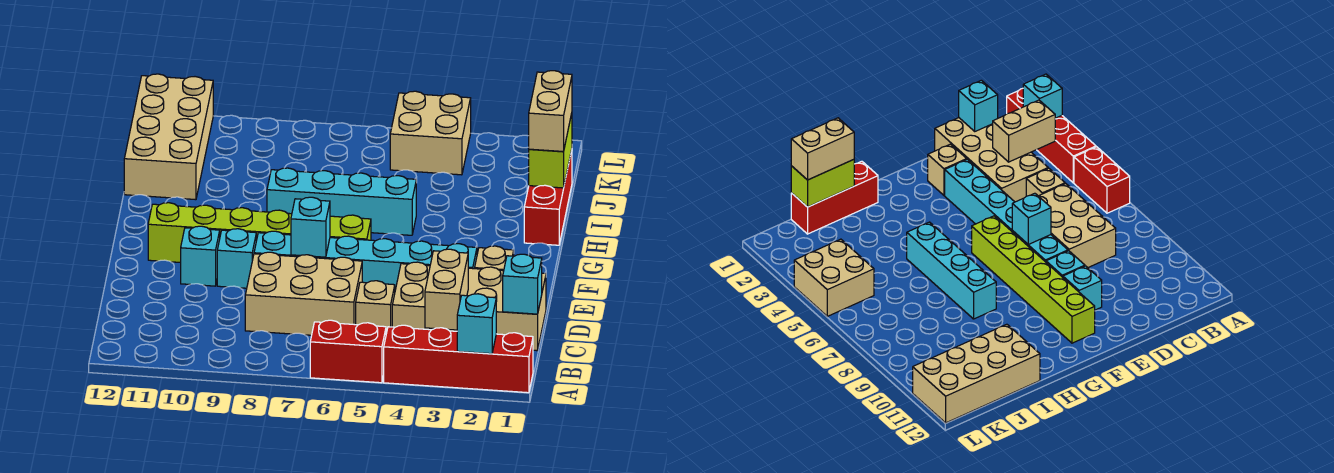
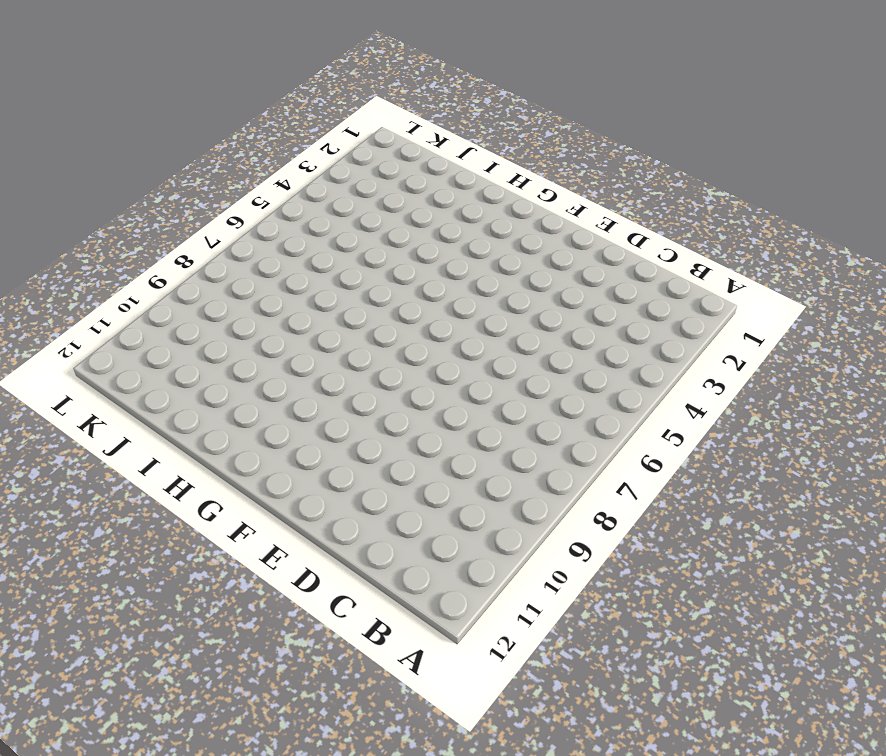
none -> red brick A1:A4 level 1
none -> red brick A5:A6 level 1
none -> tan brick C1:D4 level 1

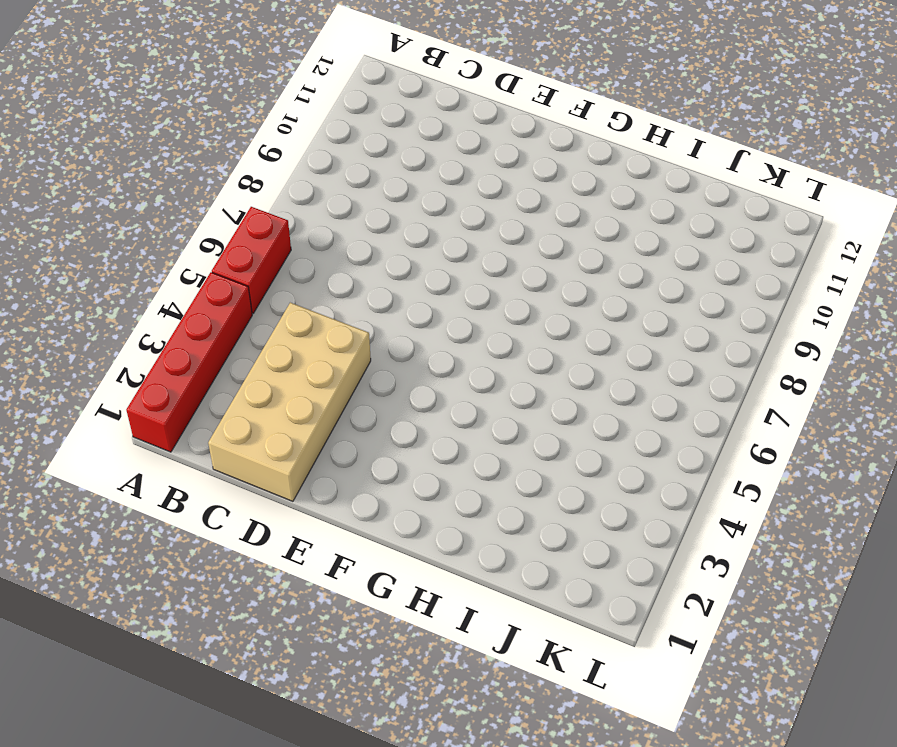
none -> tan brick C5 level 1
none -> tan brick C6:D8 level 1
none -> tan brick E2 level 1

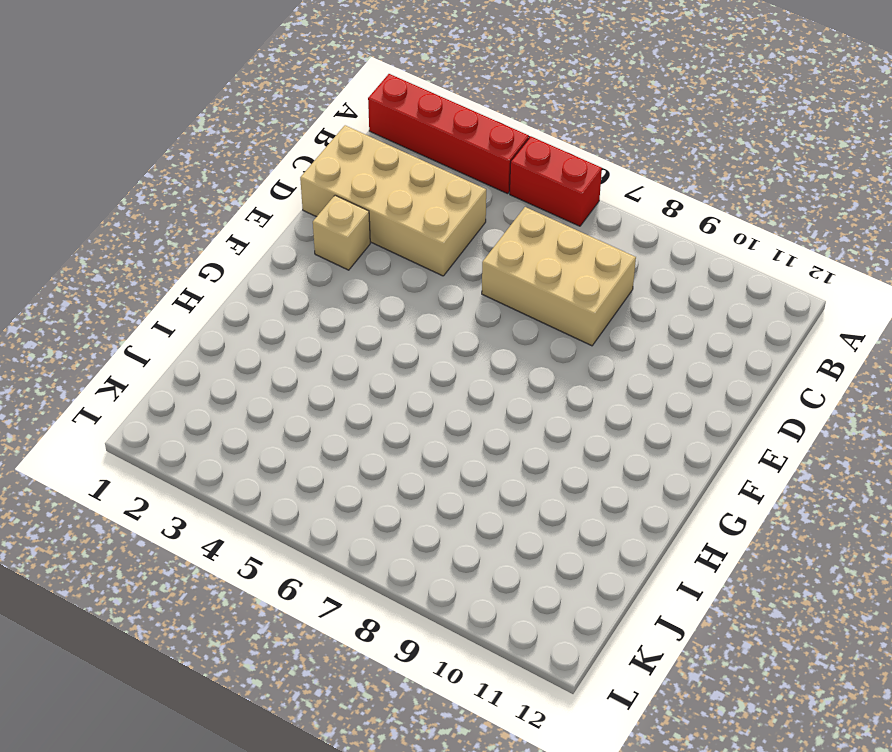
none -> tan brick C5 level 1
none -> cyan brick E3:E8 level 1
none -> cyan brick E9 level 1

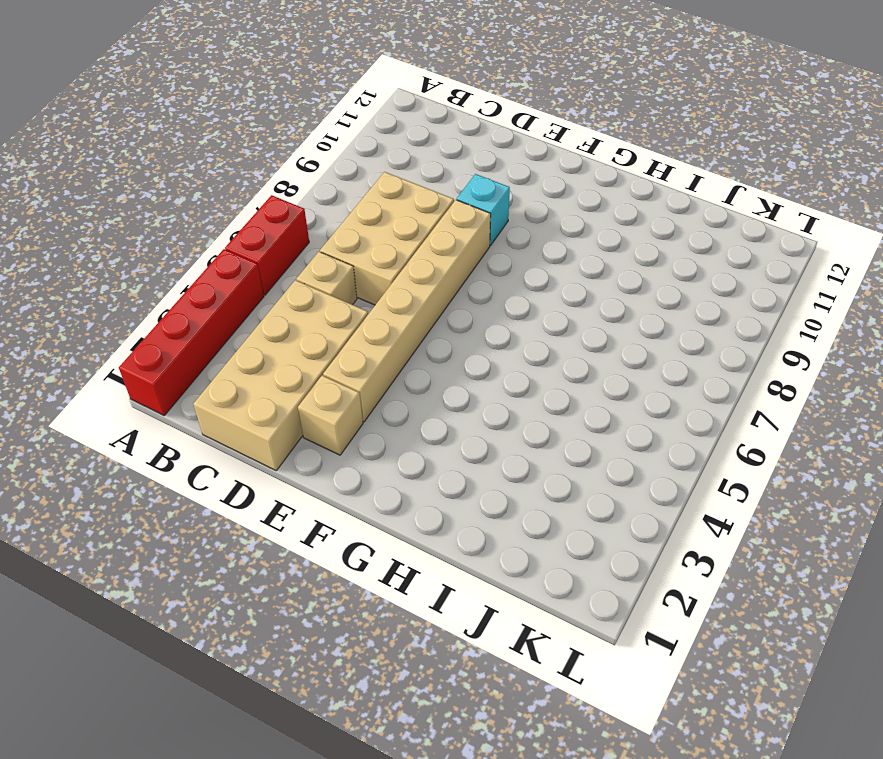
tan brick E3:E8 level 1 -> cyan brick E3:E8 level 1
none -> cyan brick E10 level 1
none -> lime brick F6:F11 level 1
none -> red brick H1:J1 level 1

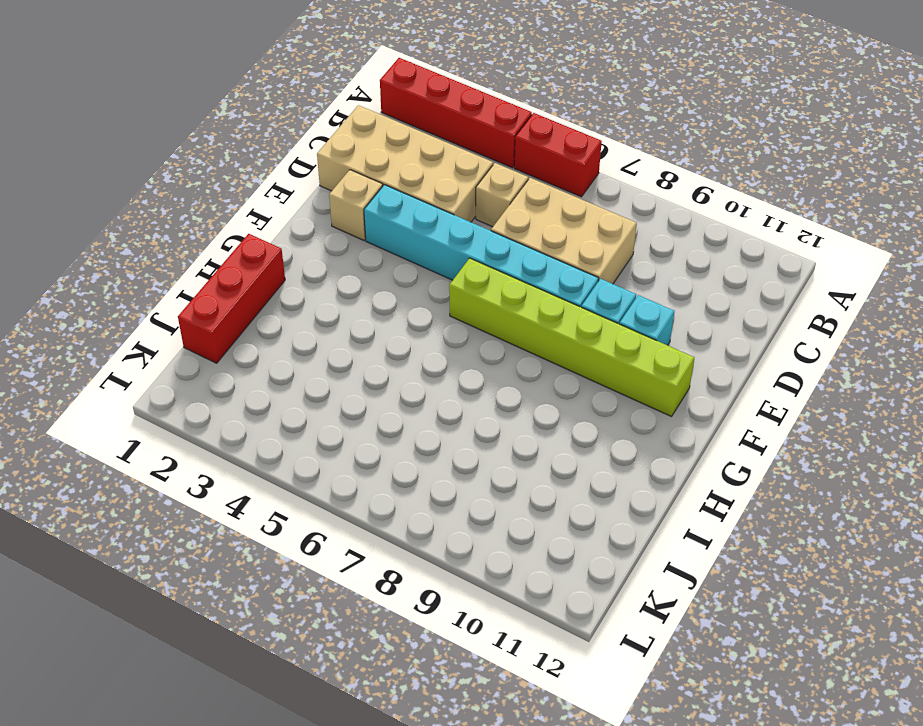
none -> cyan brick H5:H8 level 1
none -> tan brick I11:L12 level 1
none -> tan brick K4:L5 level 1

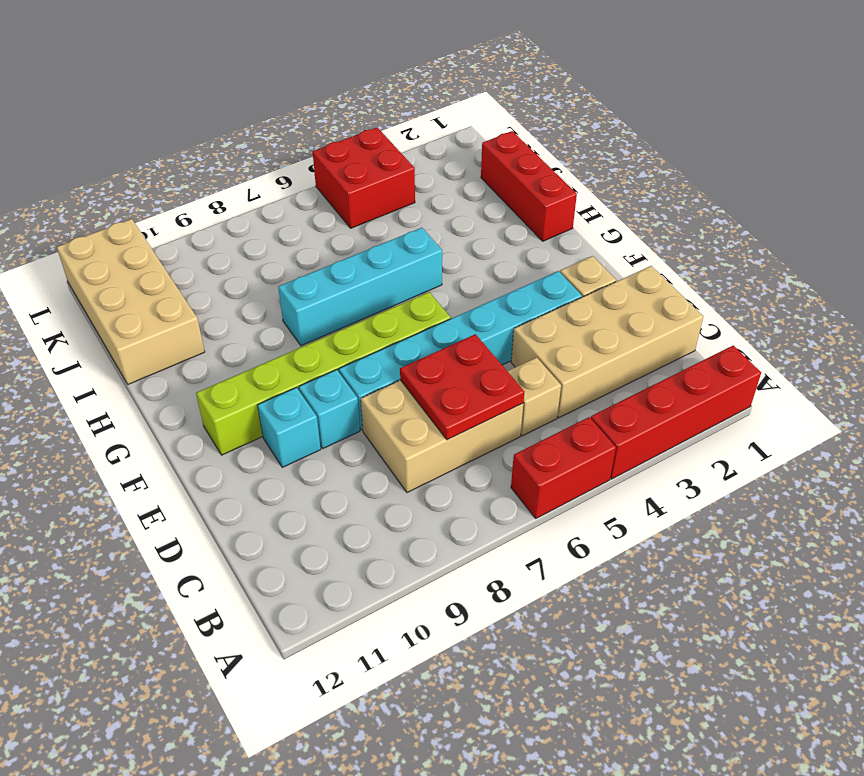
red plate C6:D7 level 2 -> none
red brick K4:L5 level 1 -> tan brick K4:L5 level 1
none -> cyan brick A2 level 2
none -> tan brick B3:C3 level 2
none -> cyan brick C1 level 2

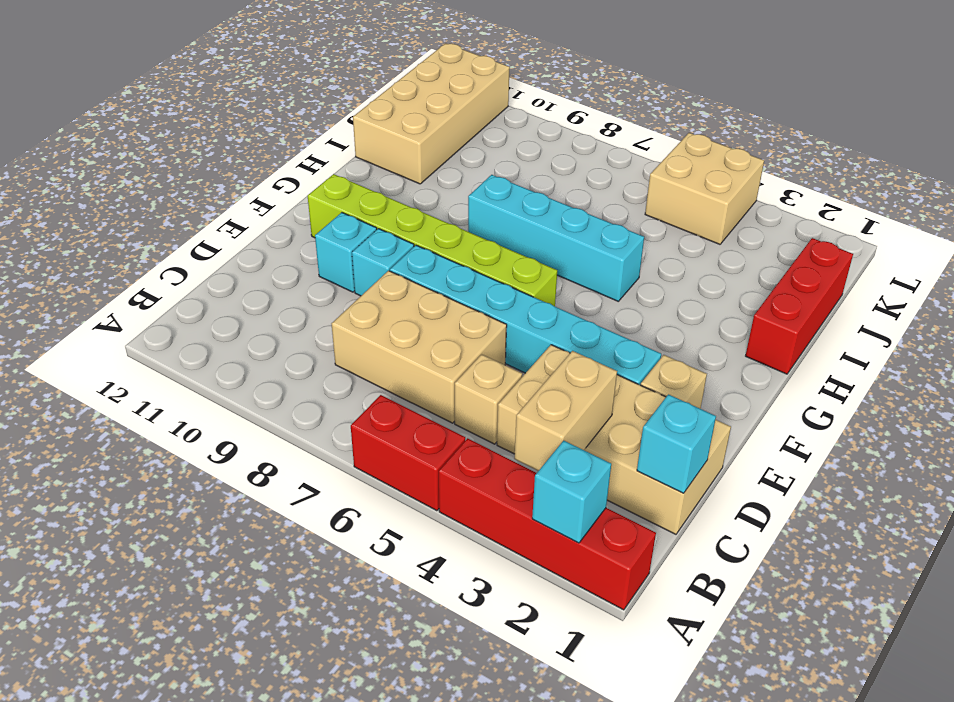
none -> cyan brick E7 level 2
none -> lime brick I1:J1 level 2
none -> tan brick I1:J1 level 3

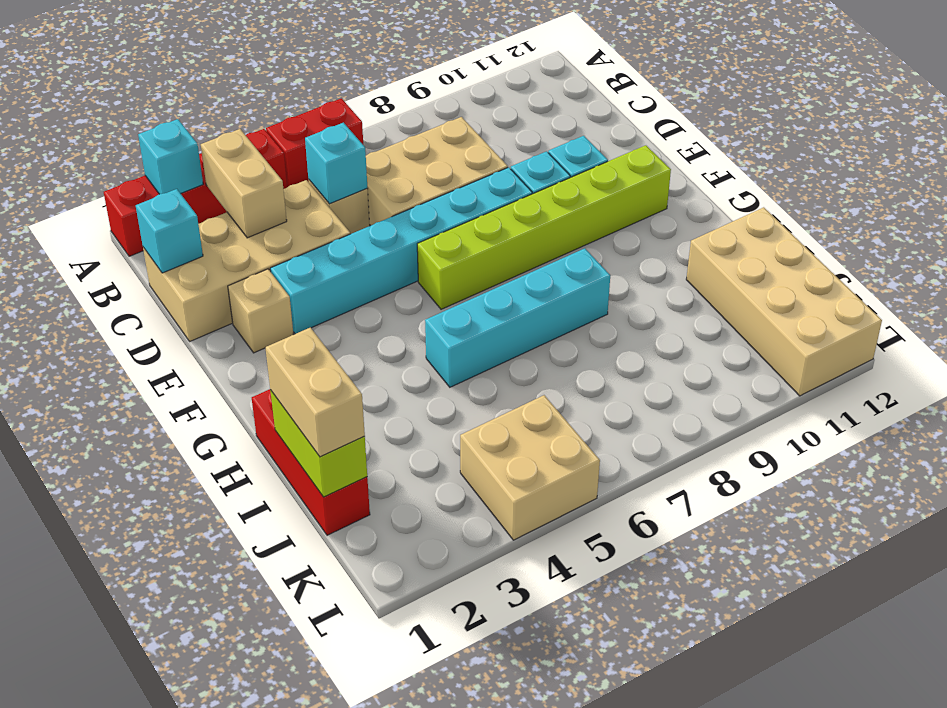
cyan brick C5 level 2 -> cyan brick E7 level 2

